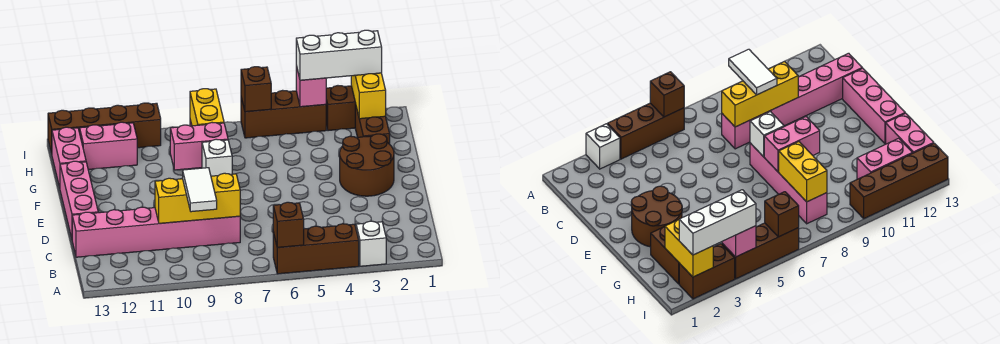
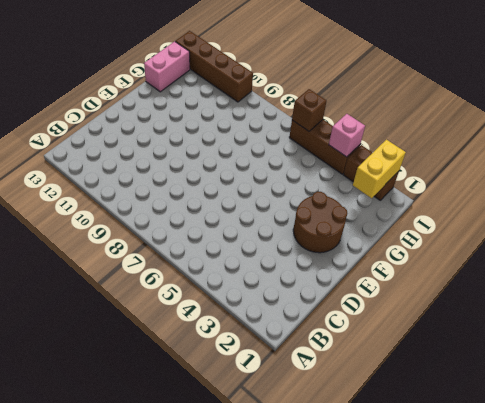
none -> white brick A3 level 1
none -> brown brick A4:A6 level 1
none -> pink brick C8:C13 level 1

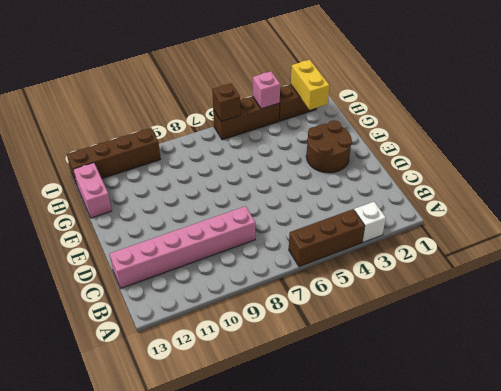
none -> pink brick D13:F13 level 1
none -> pink brick E8:H8 level 1
none -> brown brick G2:H2 level 1

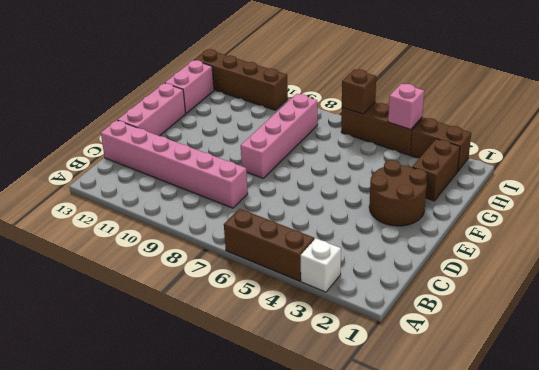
none -> pink brick H11:H12 level 1
none -> brown brick A6 level 2
none -> yellow brick C8:C10 level 2

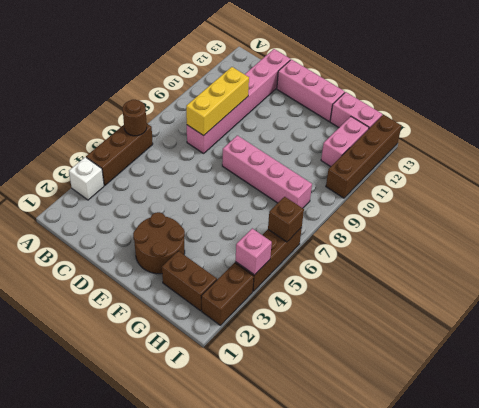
brown round brick A6 level 2 -> brown brick A6 level 2
none -> white brick E8 level 2
none -> pink brick F8:F9 level 2
none -> yellow brick G8:H8 level 2

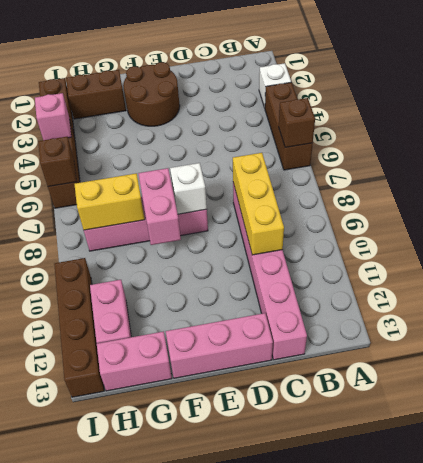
none -> yellow brick H2:I2 level 2
none -> white tile B9:C9 level 3
none -> white brick I2:I4 level 3

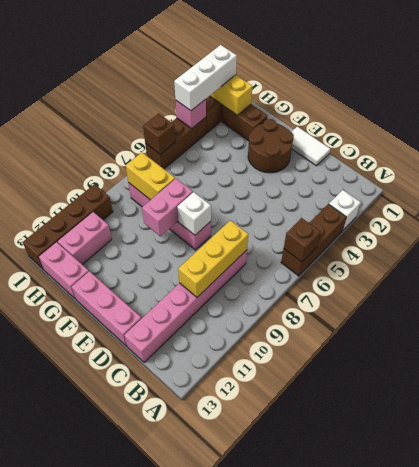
white tile D1:E1 level 1 -> white tile B9:C9 level 3

